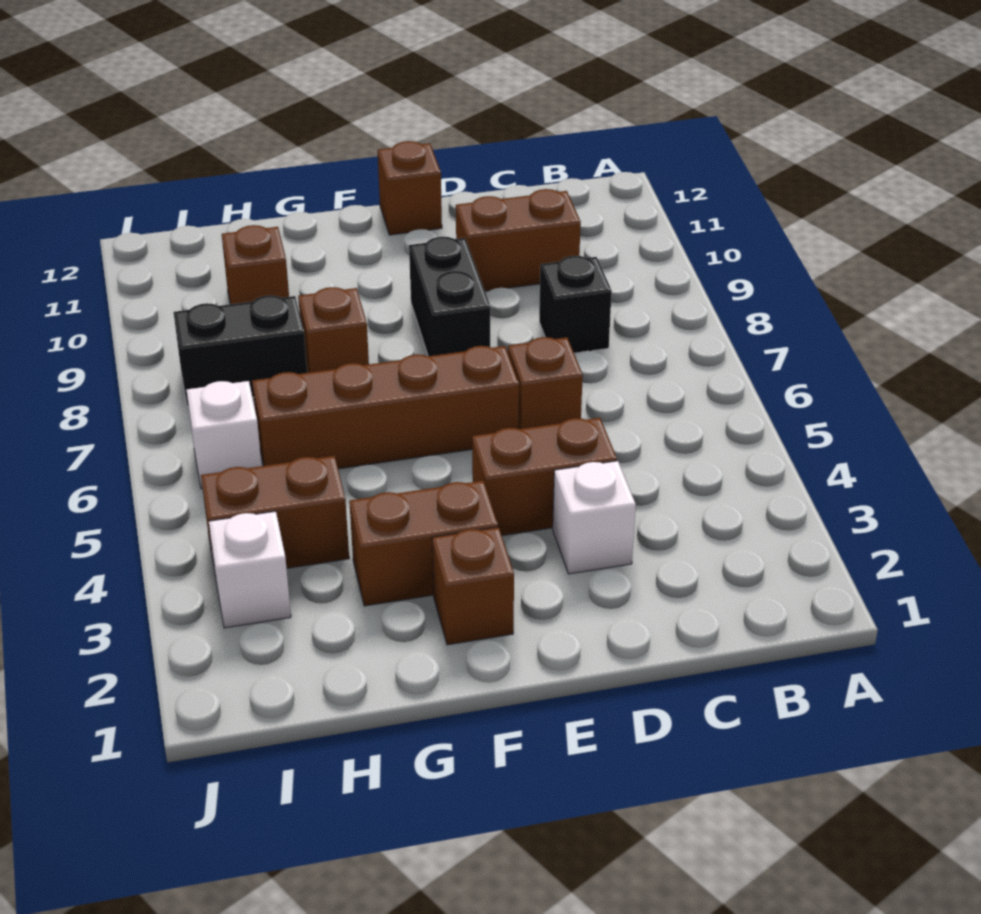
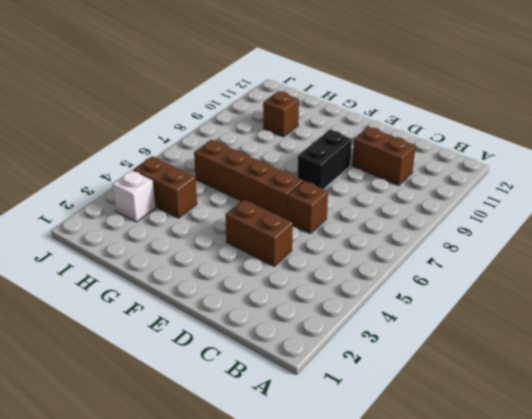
none -> black brick C8 level 1
none -> white brick D3 level 1
none -> brown brick E12 level 1

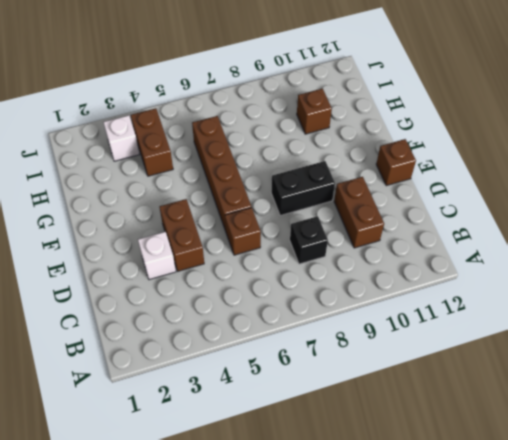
none -> brown brick F2 level 1
none -> brown brick F3:G3 level 1
none -> brown brick G8 level 1

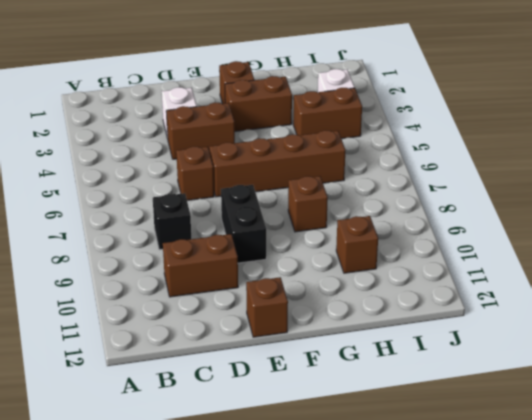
none -> black brick H8:I8 level 1
none -> white brick I6 level 1

